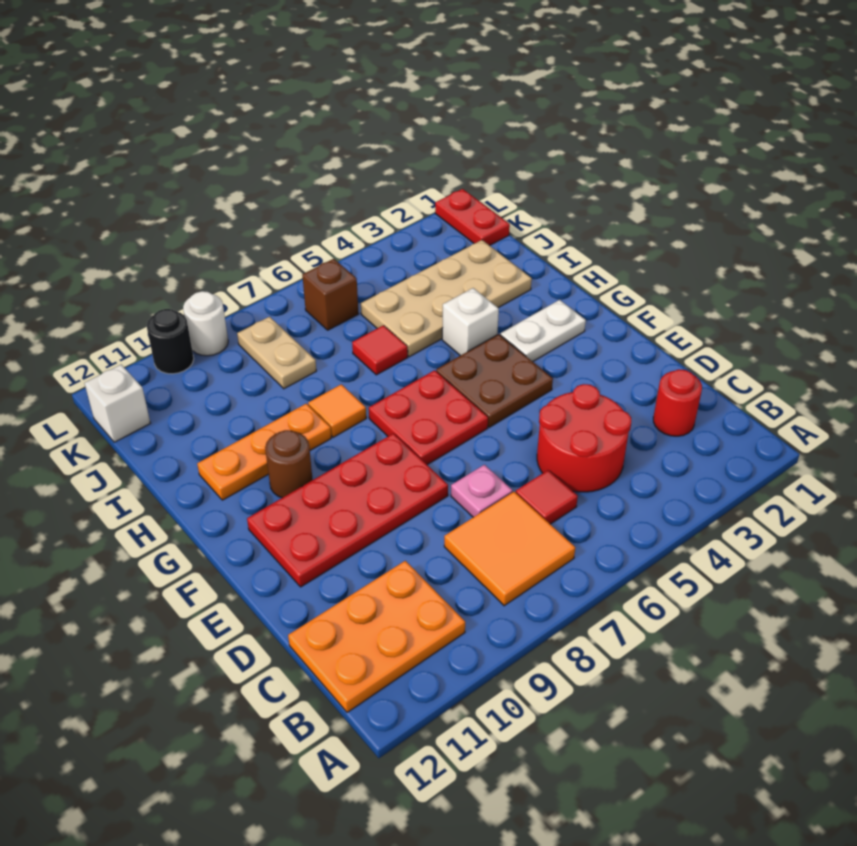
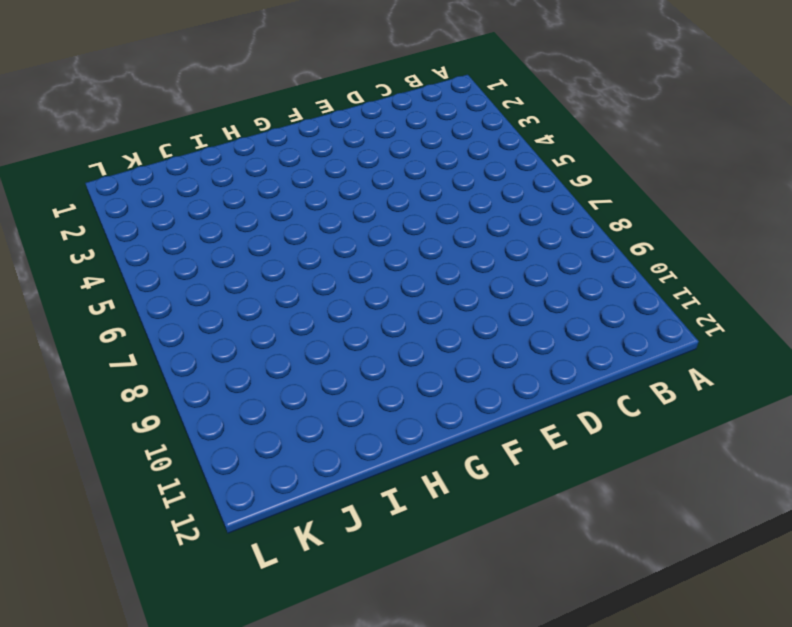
none -> orange tile B7:C8 level 1
none -> orange plate B10:C12 level 1
none -> red round brick C2 level 1

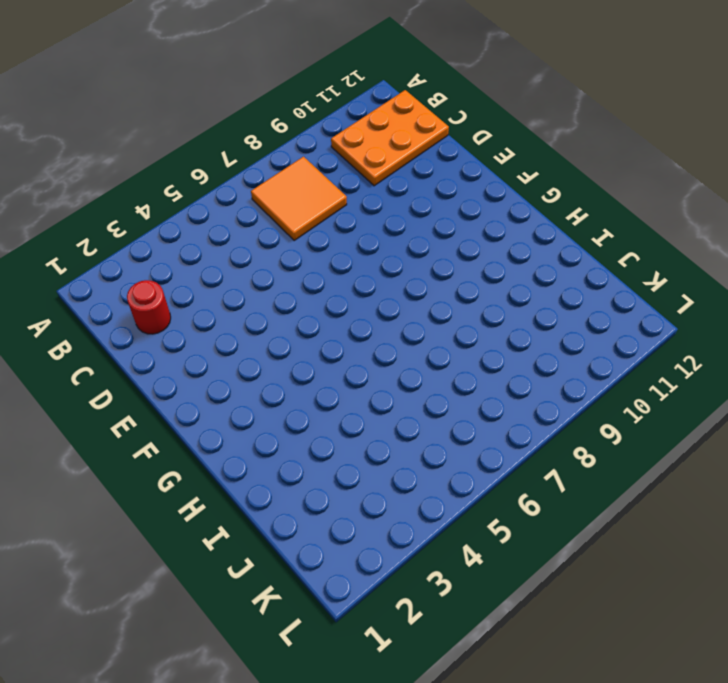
none -> red round brick C4:D5 level 1
none -> red tile C6 level 1
none -> pink plate D7 level 1

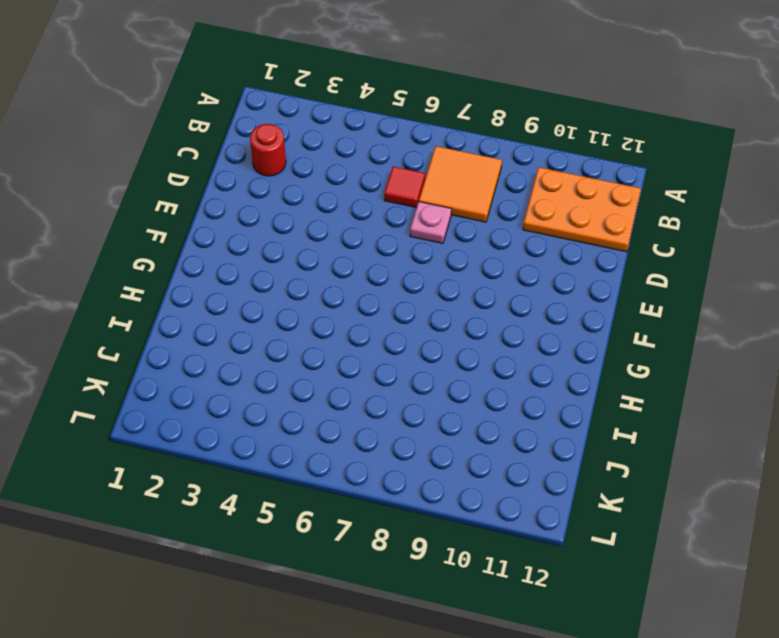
none -> red round brick C4:D5 level 1
none -> red plate E8:F11 level 1
none -> brown plate F4:G5 level 1

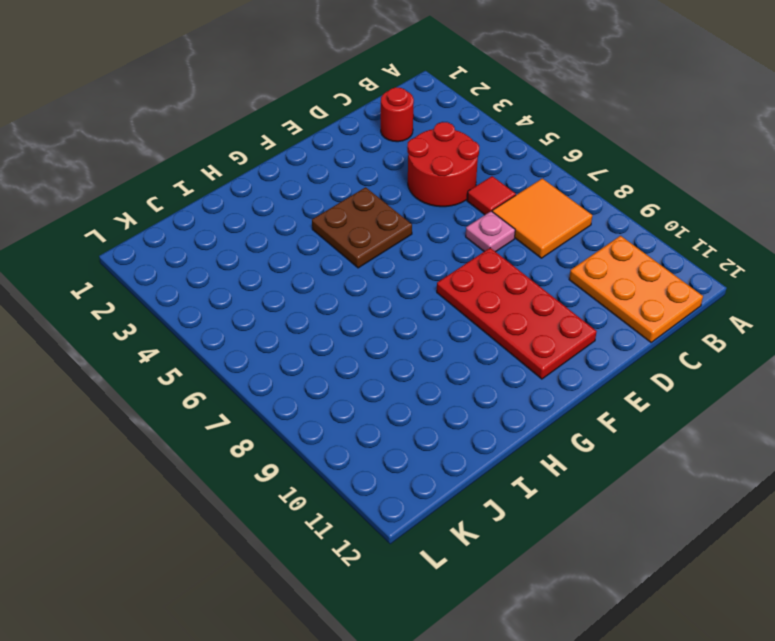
none -> red plate F6:G7 level 1
none -> white plate G2:G3 level 1
none -> brown round brick G10 level 1

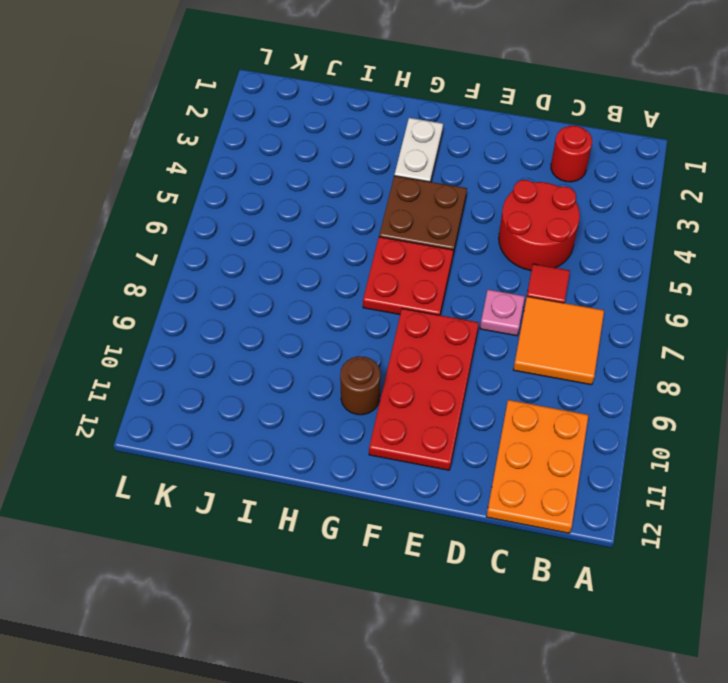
none -> white brick H4 level 1
none -> orange tile H8 level 1
none -> orange plate H9:H11 level 1

